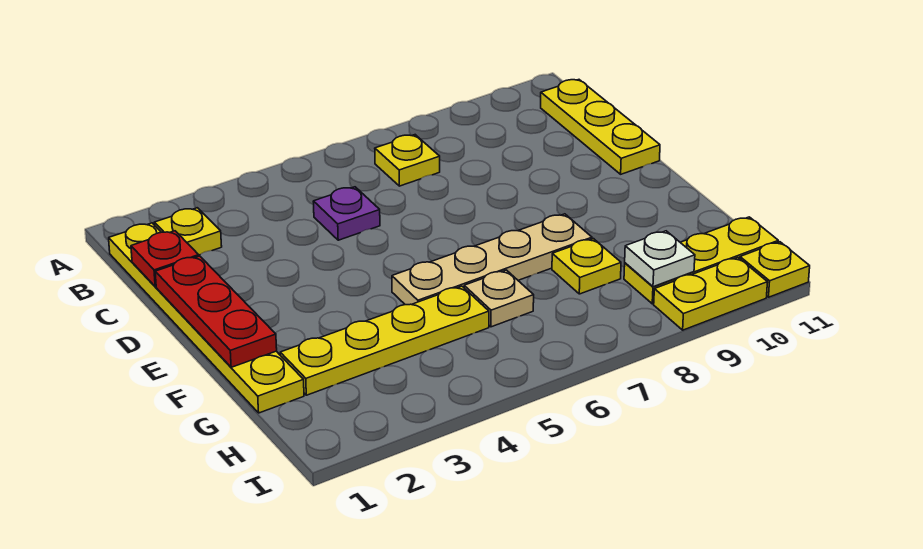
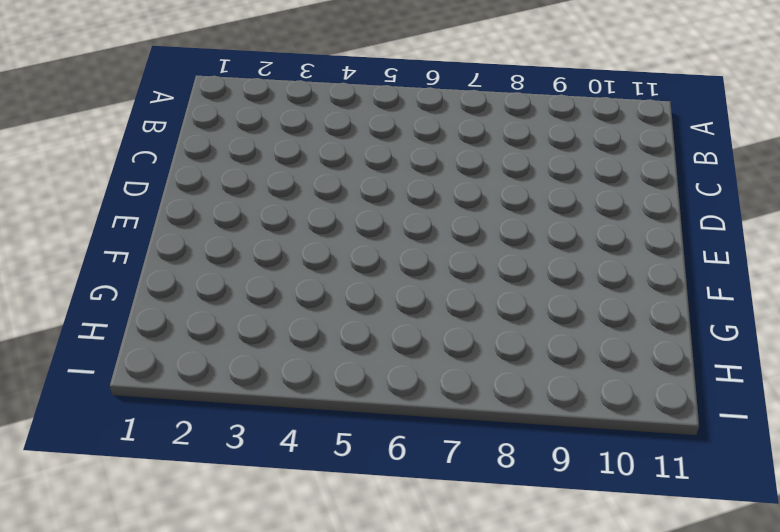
none -> yellow plate B1:G1 level 1
none -> yellow plate B2 level 1
none -> yellow plate B7 level 1

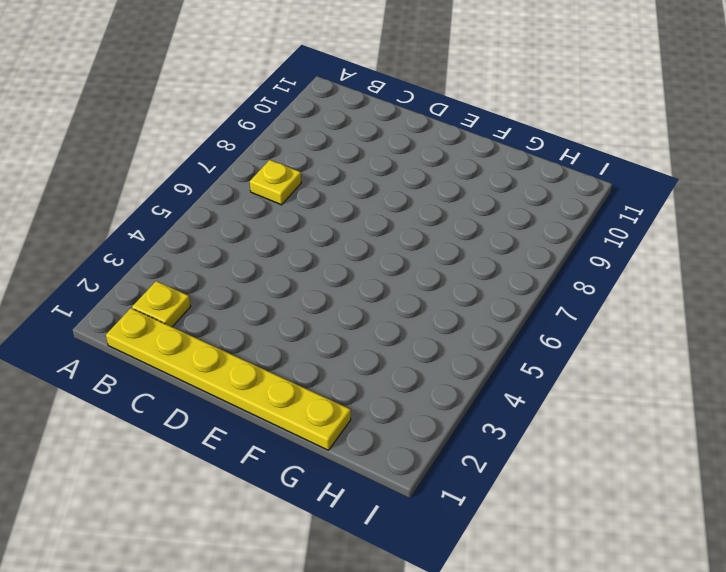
none -> yellow plate B11:D11 level 1
none -> purple plate C5 level 1
none -> tan plate F5:F8 level 1

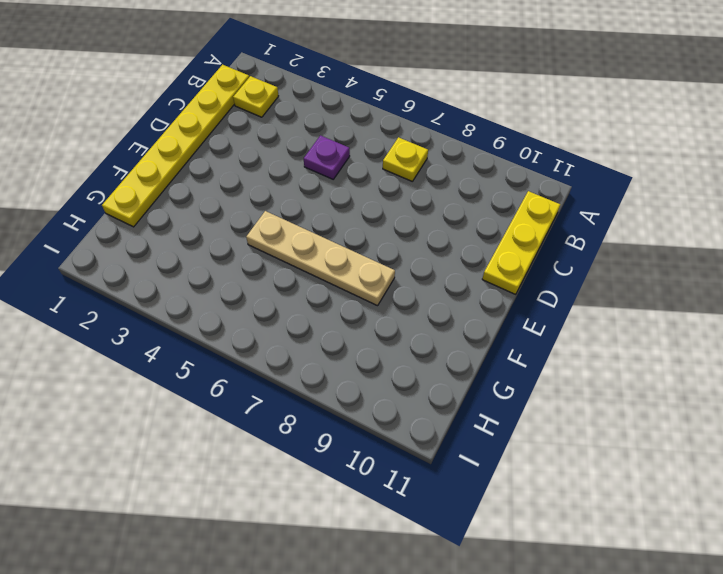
none -> yellow plate G2:G5 level 1
none -> tan plate G6 level 1
none -> yellow plate G8 level 1

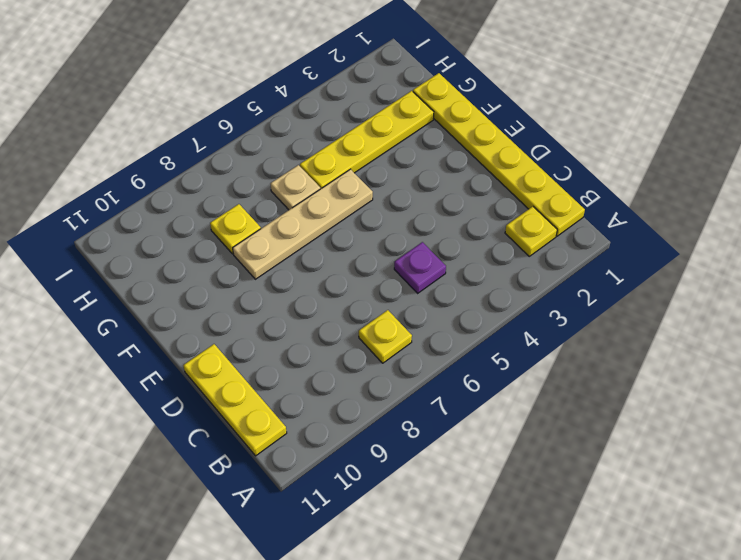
none -> yellow plate H9:H11 level 1
none -> yellow plate I9:I10 level 1
none -> yellow plate I11 level 1

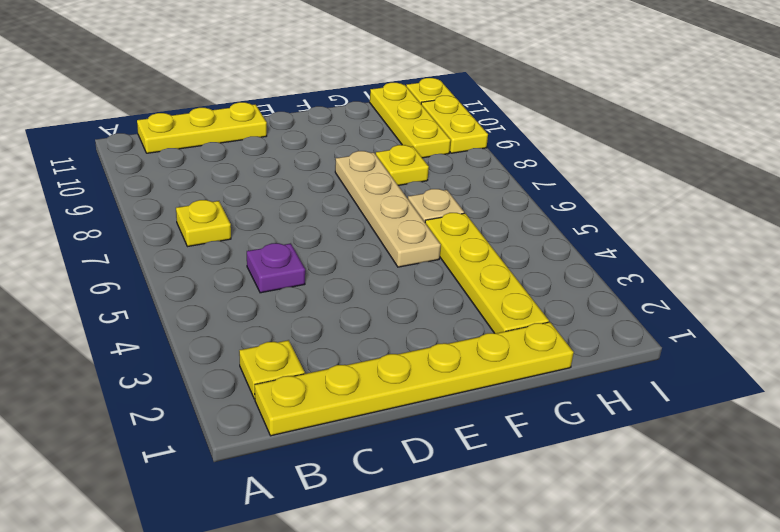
none -> red plate C1 level 2
none -> red plate D1:F1 level 2
none -> white plate H9 level 2

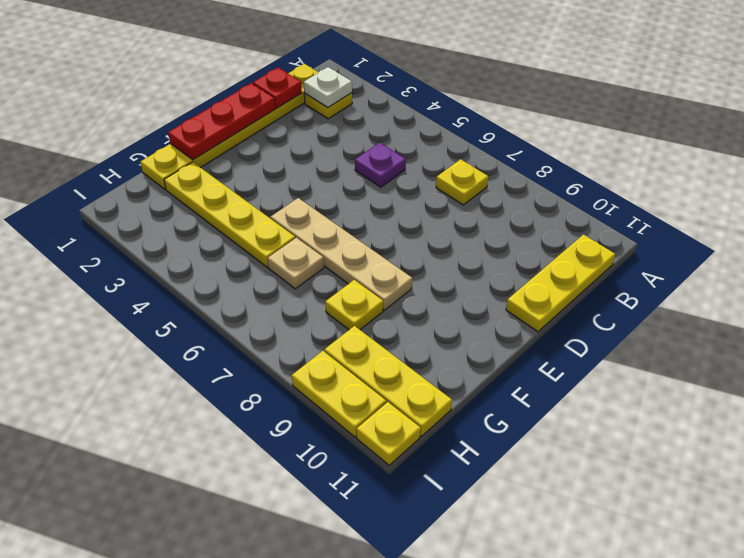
white plate B2 level 2 -> white plate H9 level 2

